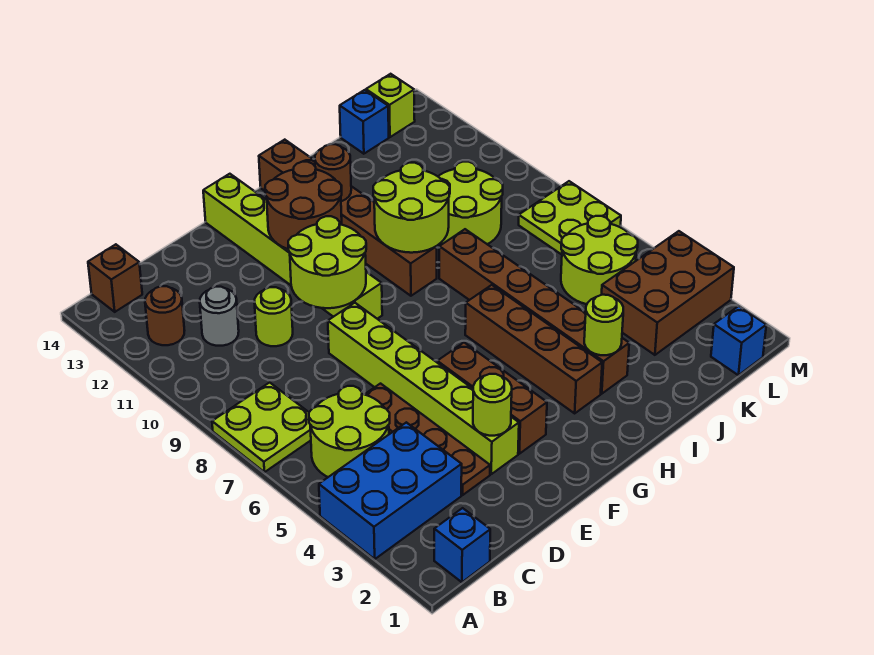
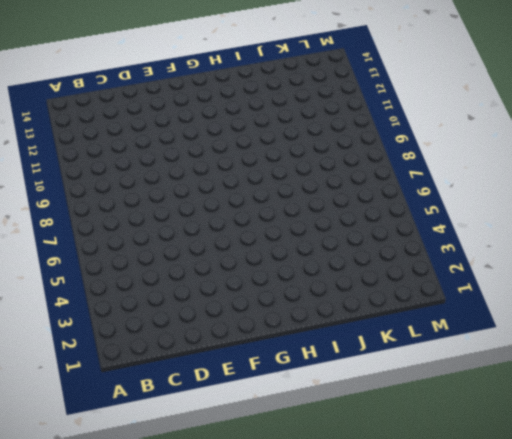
none -> blue brick A3:C4 level 1
none -> lime plate A7:B8 level 1
none -> blue brick B1 level 1

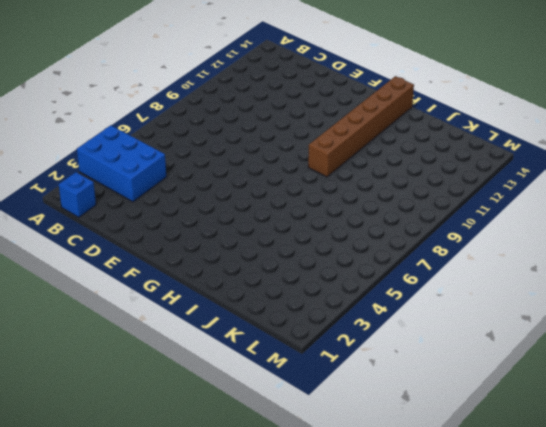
none -> lime plate A7:B8 level 1
none -> lime round brick B5:C6 level 1
none -> brown round brick B12 level 1

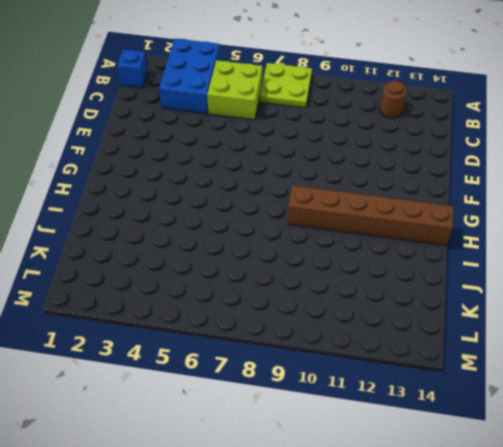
lime brick B5:C6 level 1 -> lime round brick B5:C6 level 1
none -> brown brick B14 level 1
none -> grey round brick C11 level 1
none -> brown plate D3:D6 level 1

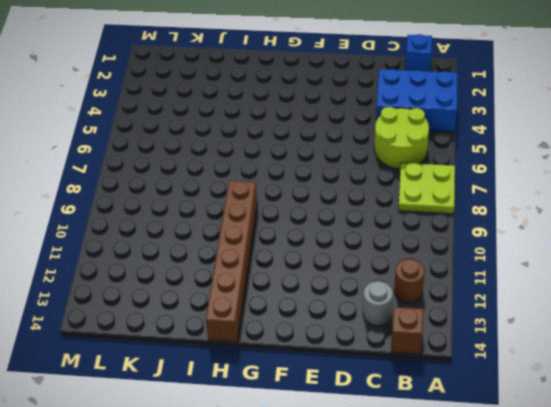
grey round brick C13 level 1 -> grey round brick C11 level 1
none -> brown plate D3:D6 level 1
none -> lime round brick D10 level 1
none -> lime brick E3:E8 level 1

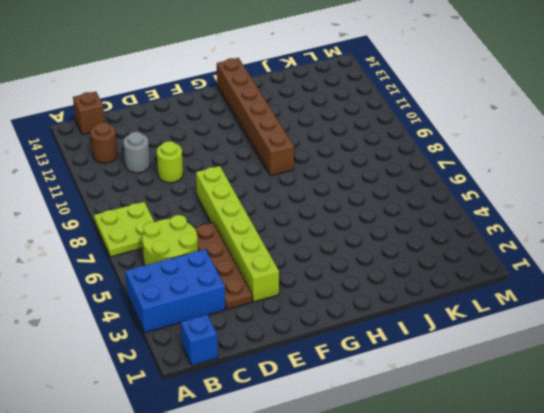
none -> brown brick F3:F5 level 1
none -> lime brick F9:F14 level 1
none -> brown brick H3:H6 level 1

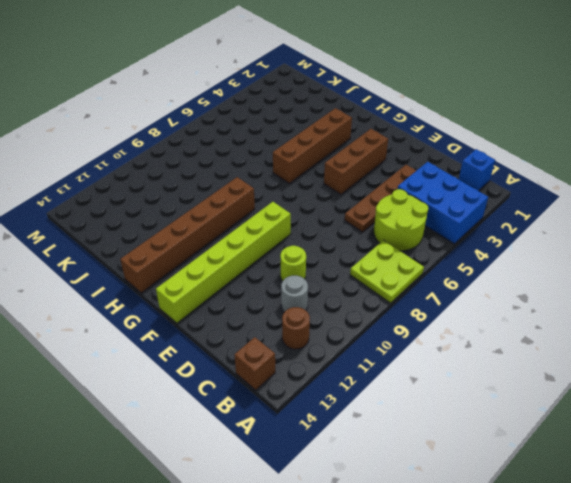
none -> lime brick E3:E8 level 1
none -> brown brick I3:I8 level 1
none -> lime round brick J9:K10 level 1

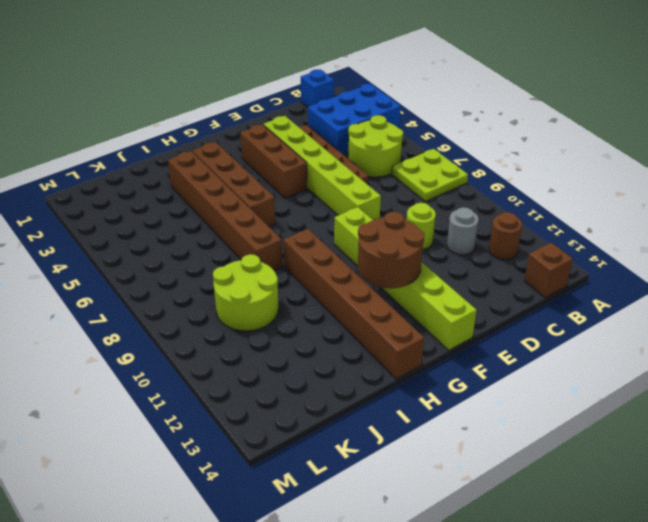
none -> brown brick K3:M4 level 1
none -> lime round brick K5:L6 level 1
none -> blue brick K14 level 1

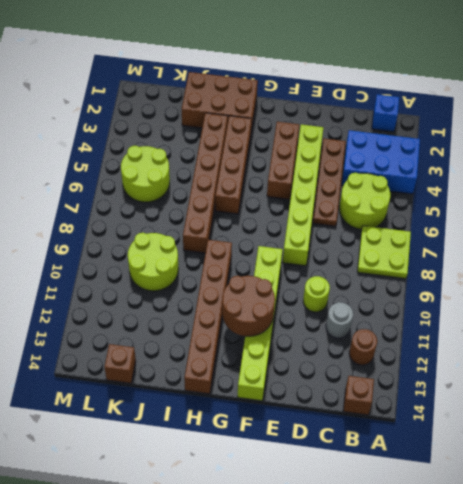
brown brick H1:J2 level 1 -> brown brick K3:M4 level 1
brown brick K14 level 1 -> blue brick K14 level 1
none -> blue brick L1 level 1
none -> lime plate L7:M8 level 1
none -> lime brick L14 level 1

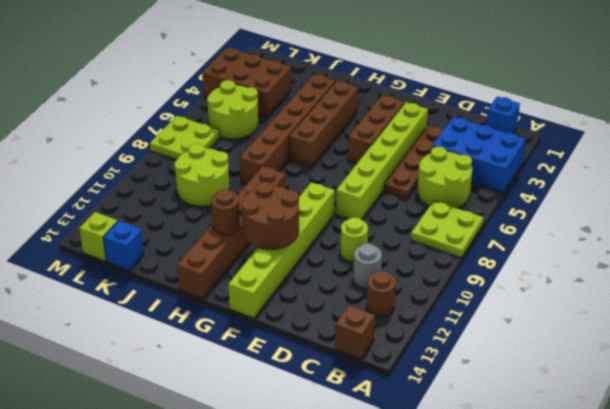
none -> blue brick L1 level 1
none -> lime round brick E3 level 2
none -> lime round brick E9:F10 level 2

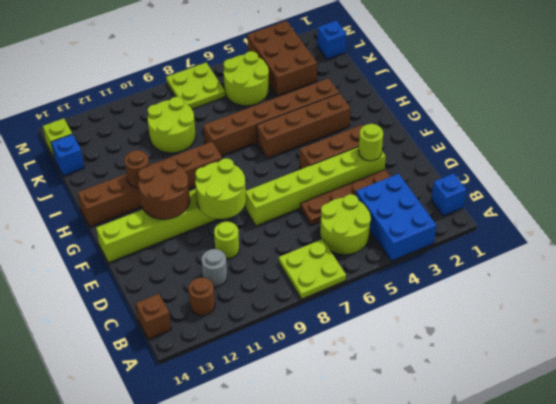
none -> lime round brick H9:I10 level 2
none -> lime round brick I3 level 2

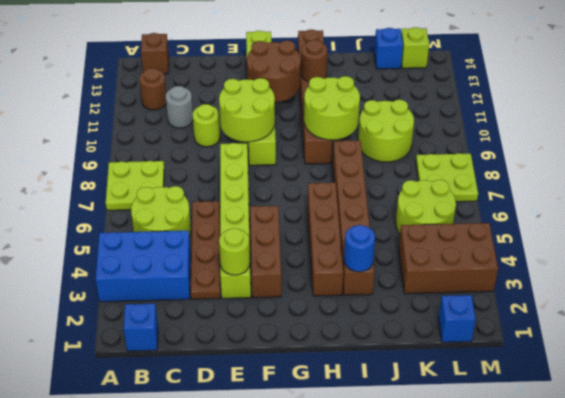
blue round brick I3 level 2 -> lime round brick I3 level 2

